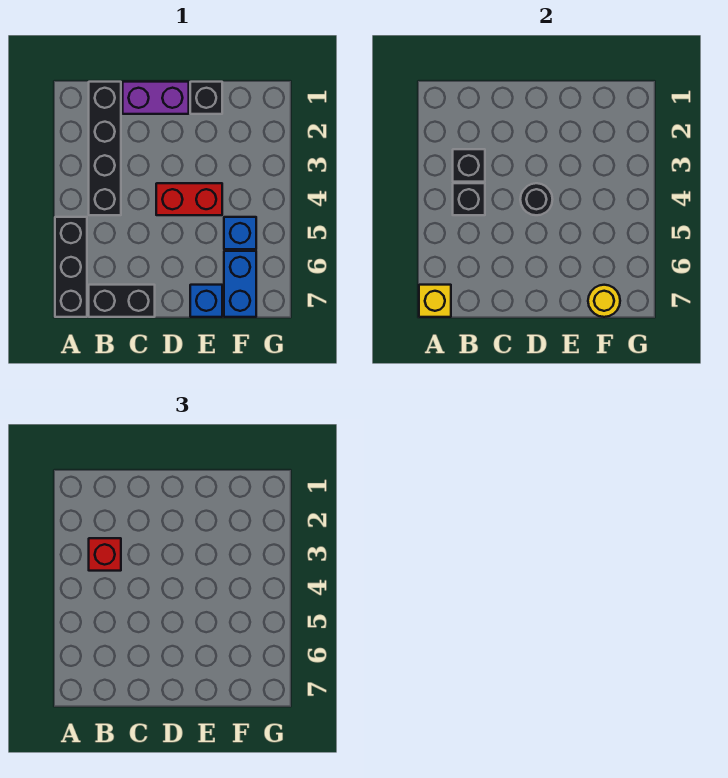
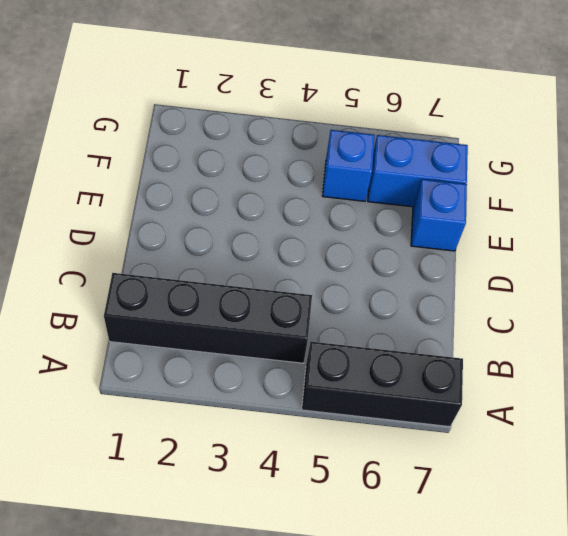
none -> black brick B7:C7 level 1
none -> purple brick C1:D1 level 1
none -> red brick D4:E4 level 1

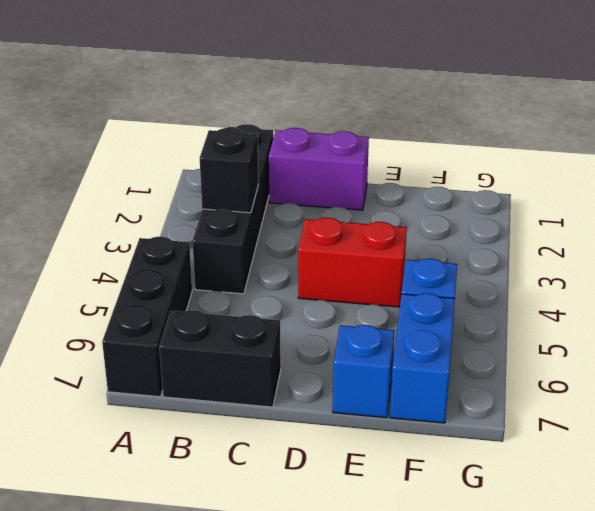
none -> black brick E1 level 1
none -> yellow brick A7 level 2
none -> black brick B4 level 2

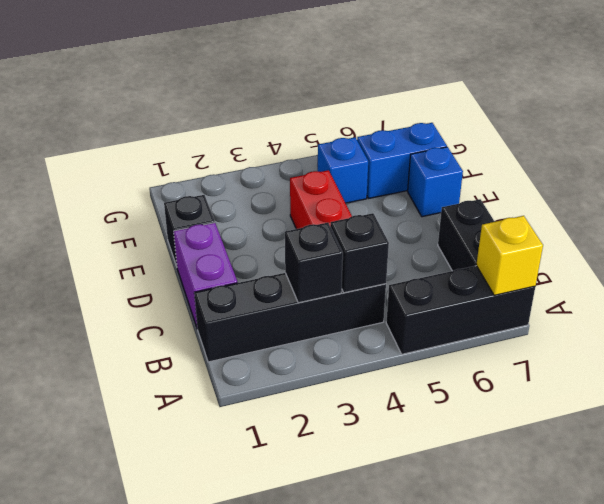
none -> black round brick D4 level 2
none -> yellow round brick F7 level 2
none -> red brick B3 level 3

